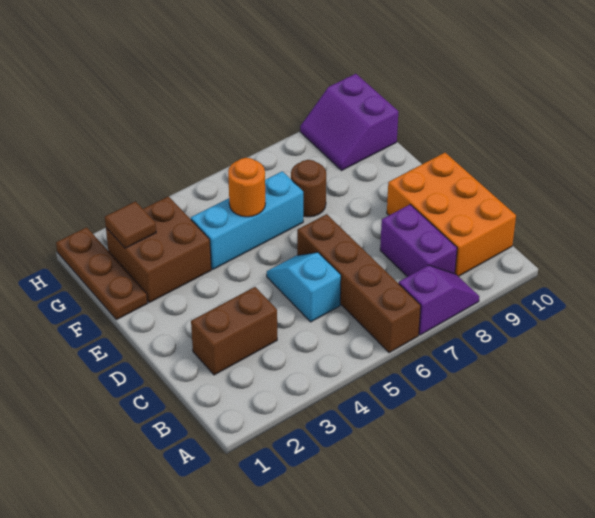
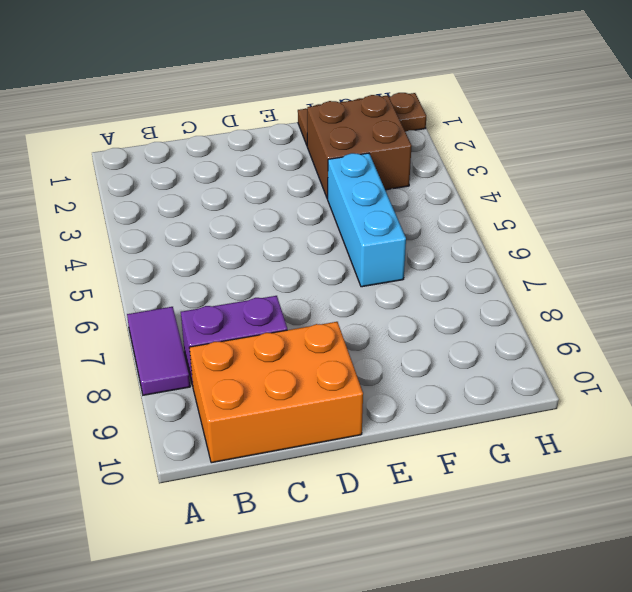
purple tile A7:A8 level 1 -> purple slope A7:A8 level 1 top 7
none -> brown brick A6:D6 level 1
none -> brown brick C2:C3 level 1
none -> cyan slope C5:D5 level 1 top C

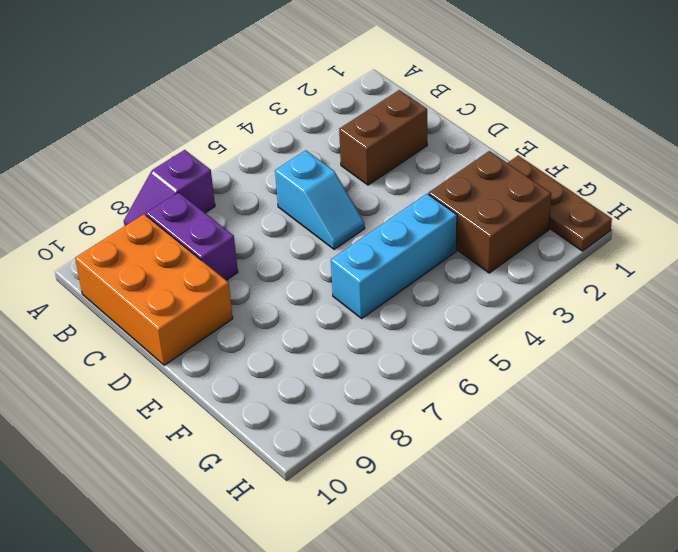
none -> brown brick A6:D6 level 1
none -> brown round brick F7 level 1
none -> purple slope G9:H10 level 1 top 10

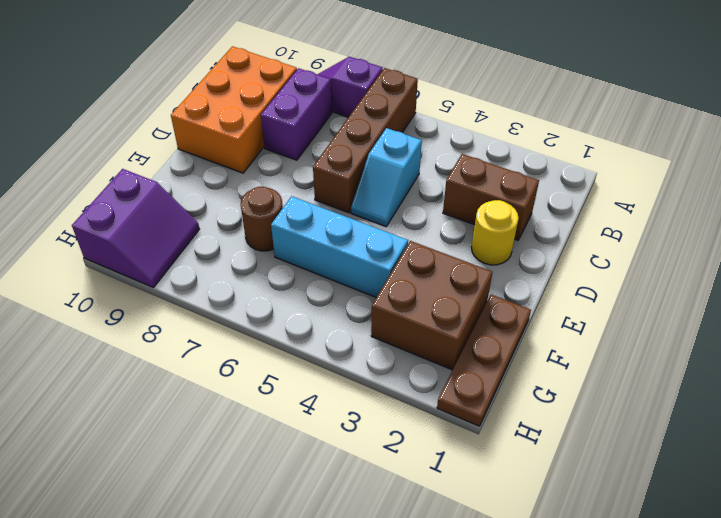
yellow round brick D2 level 1 -> none
none -> orange round brick F5 level 2
none -> brown tile G2 level 2

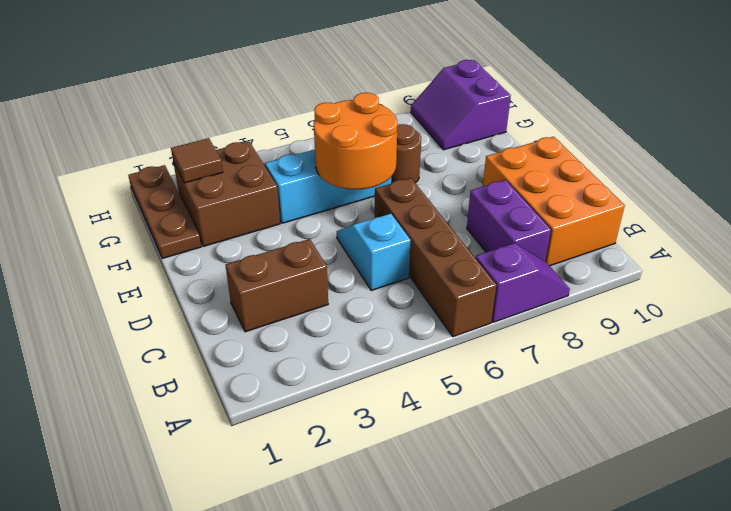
orange round brick E5:F6 level 2 -> orange round brick F5 level 2

